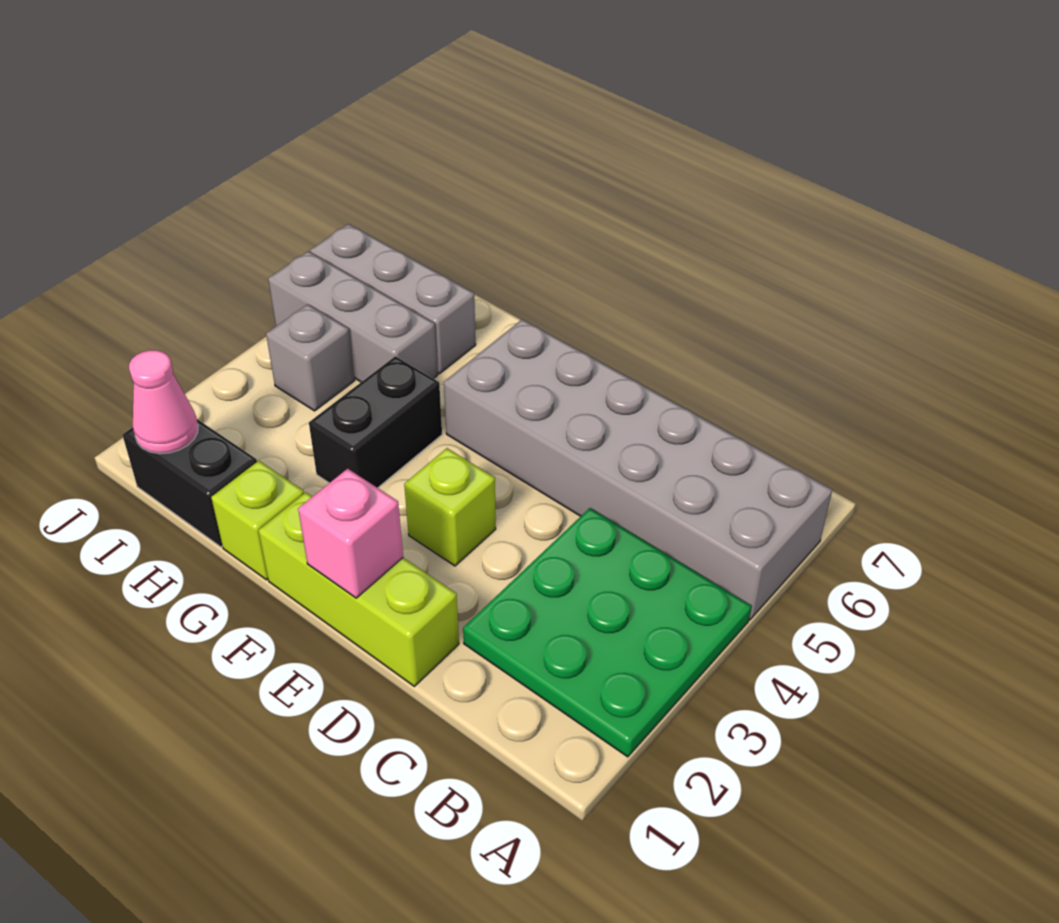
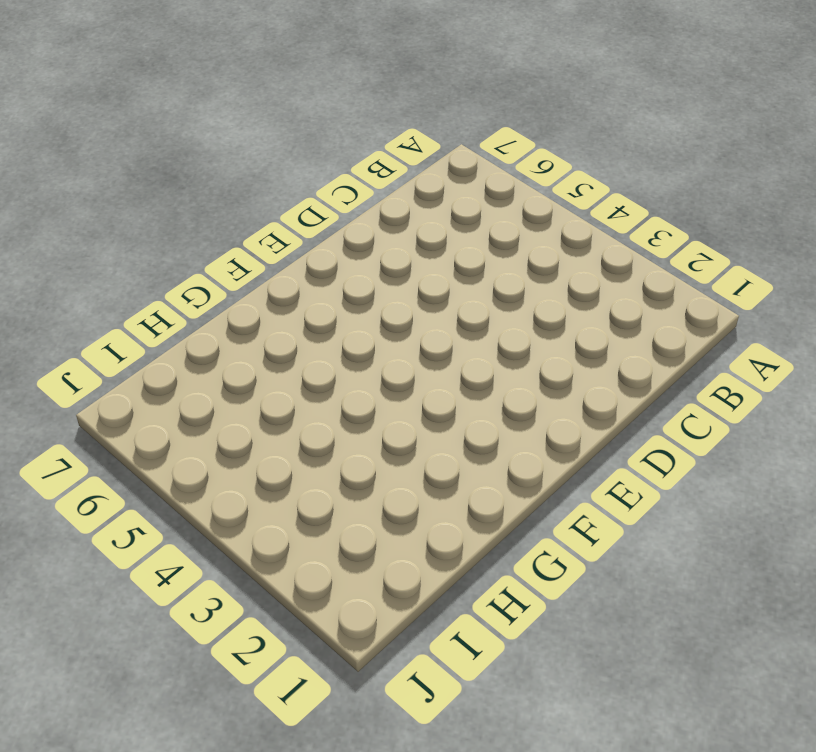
none -> green plate A2:C4 level 1
none -> grey brick A5:F6 level 1
none -> lime brick D1:F1 level 1

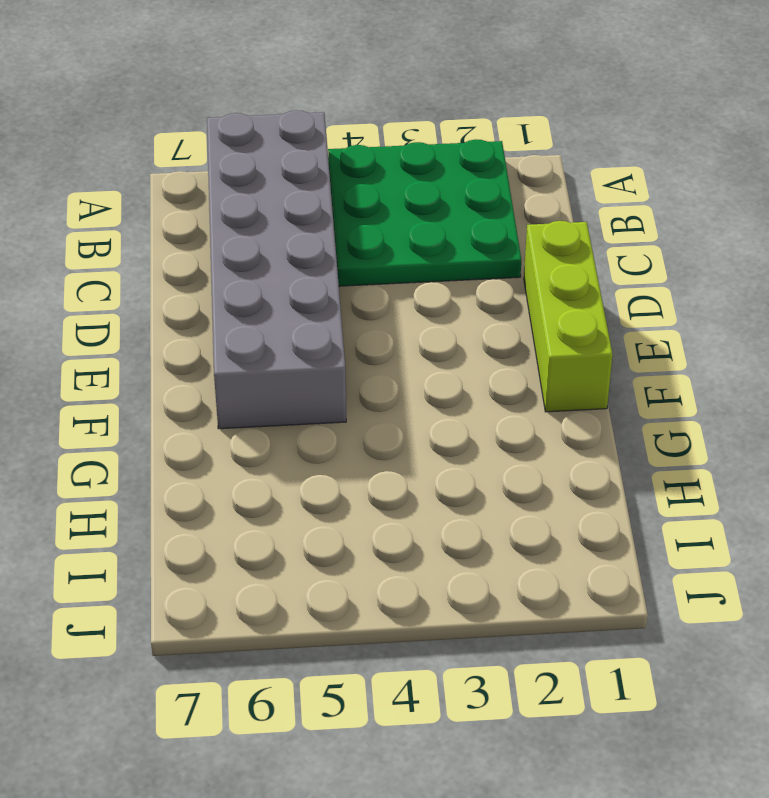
none -> lime brick E3 level 1
none -> lime brick G1 level 1
none -> black brick G3:G4 level 1

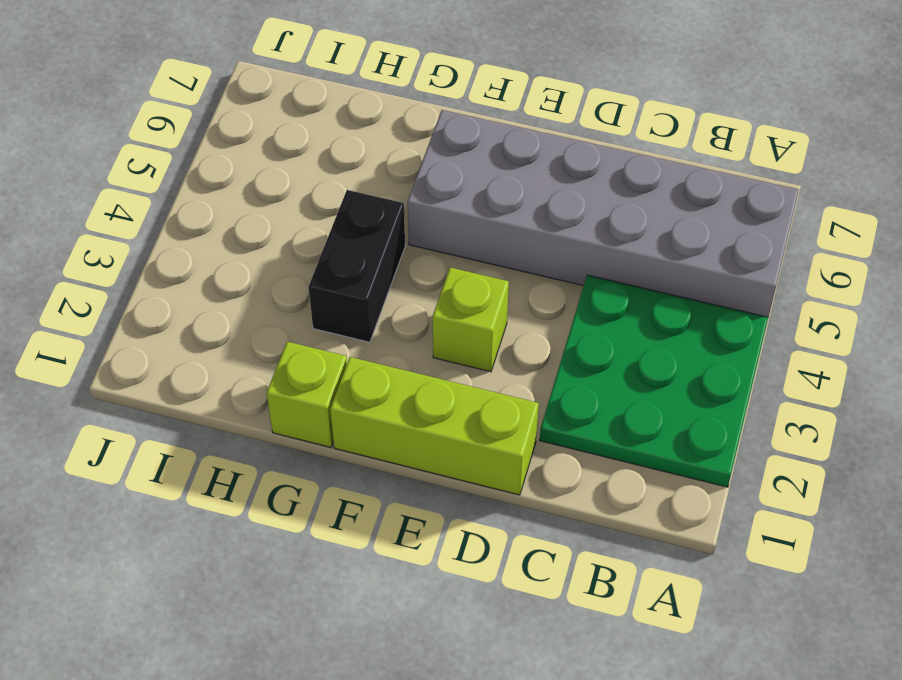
none -> black brick H1:I1 level 1
none -> grey brick H5:J5 level 1
none -> grey brick H6:J6 level 1

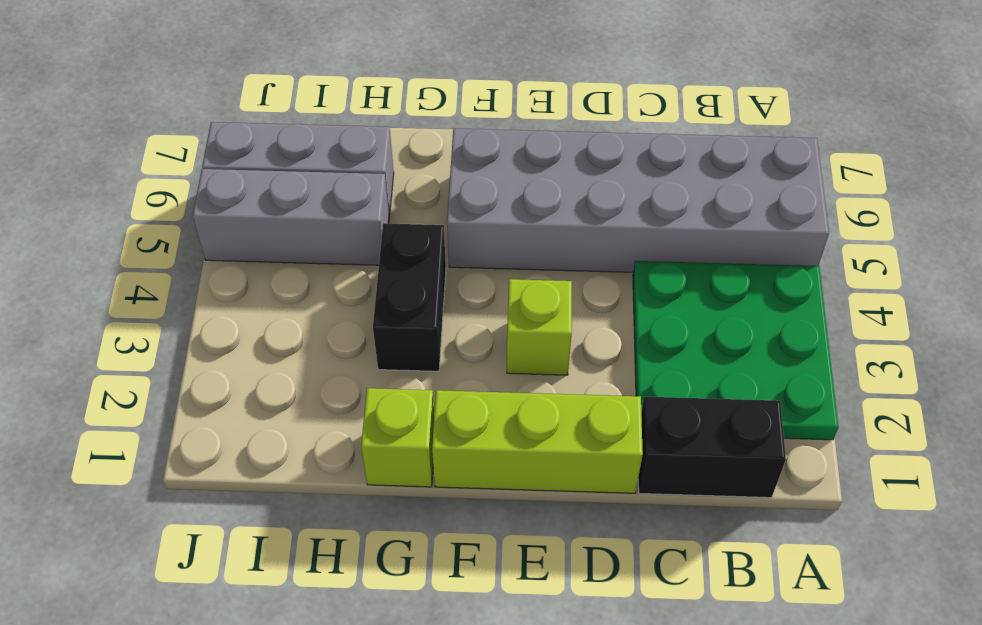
black brick B1:C1 level 1 -> black brick H1:I1 level 1
none -> grey brick I4 level 1
none -> pink brick E1 level 2
none -> pink cone I1 level 2

